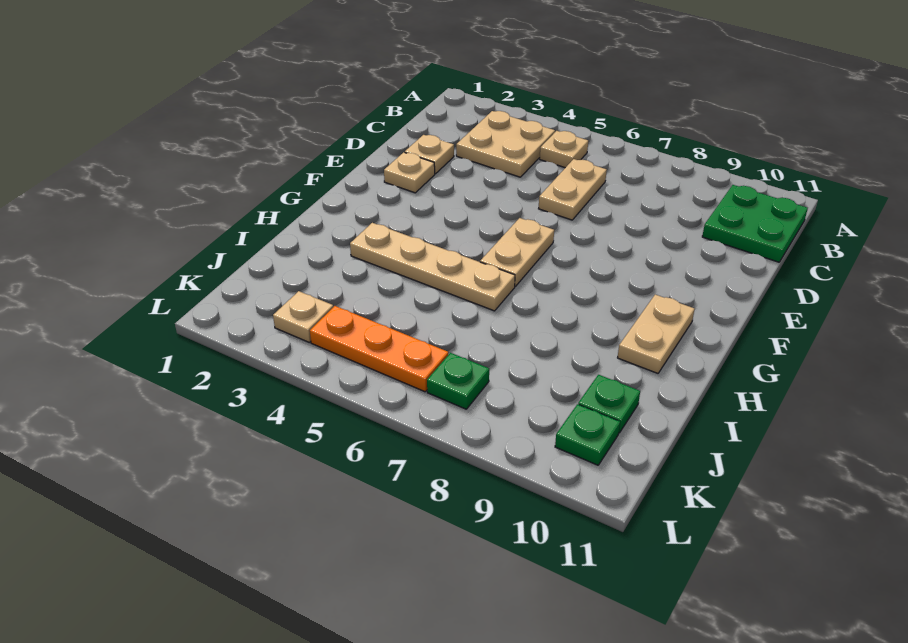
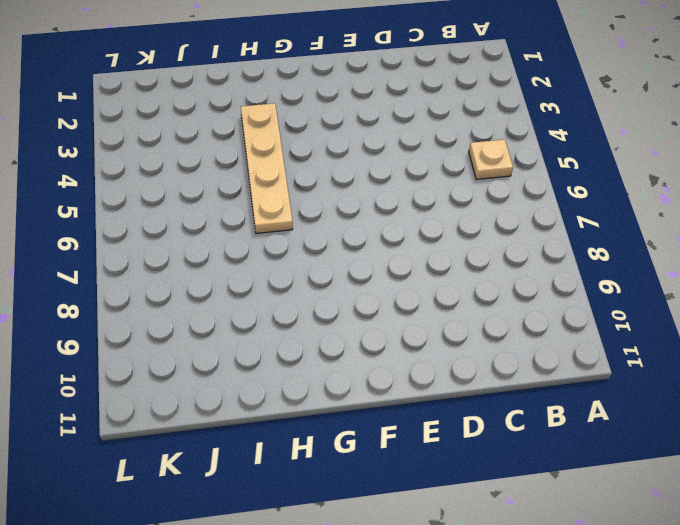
none -> tan plate B3:C4 level 1
none -> green plate B10:C11 level 1
none -> tan plate C6:D6 level 1

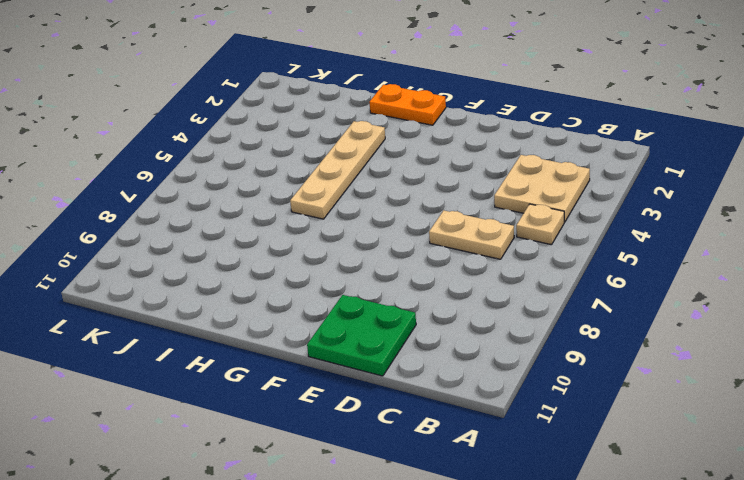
green plate D10:E11 level 1 -> green plate B10:C11 level 1
orange plate G1:H1 level 1 -> none
none -> tan plate D2 level 1
none -> tan plate E2 level 1
none -> tan plate F6:G6 level 1

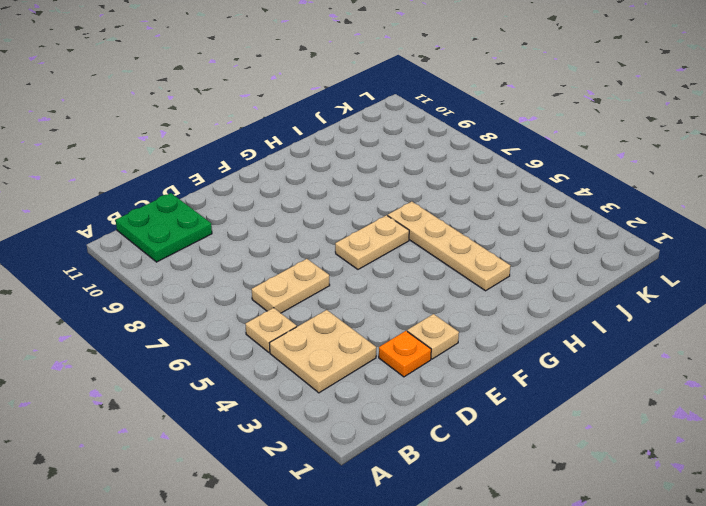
orange plate D2 level 1 -> tan plate D2 level 1
none -> tan plate G10:H10 level 1
none -> green plate J10 level 1
none -> tan plate K3 level 1

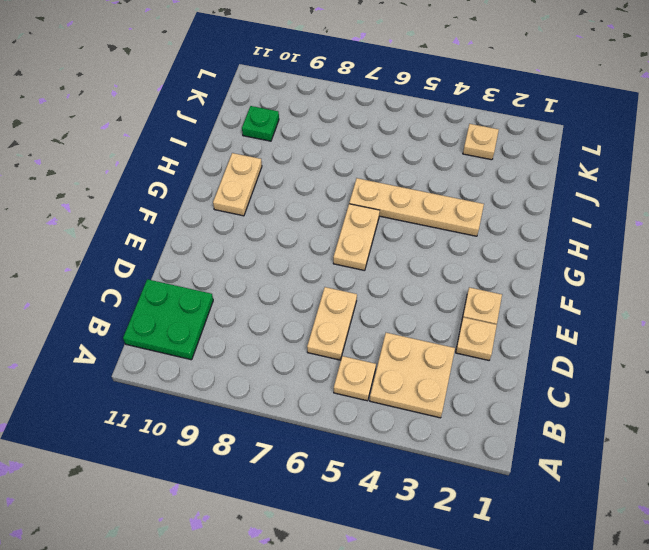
none -> orange plate K4:K6 level 1
none -> green plate K7 level 1
none -> green plate K10 level 1

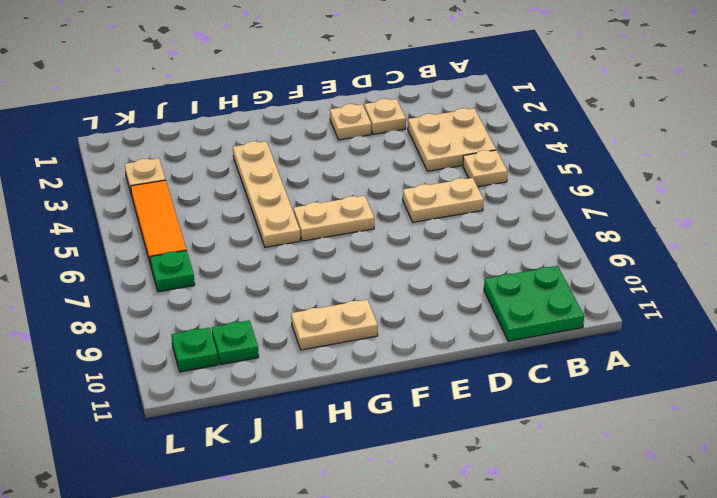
orange tile K4:K6 level 1 -> orange plate K4:K6 level 1

